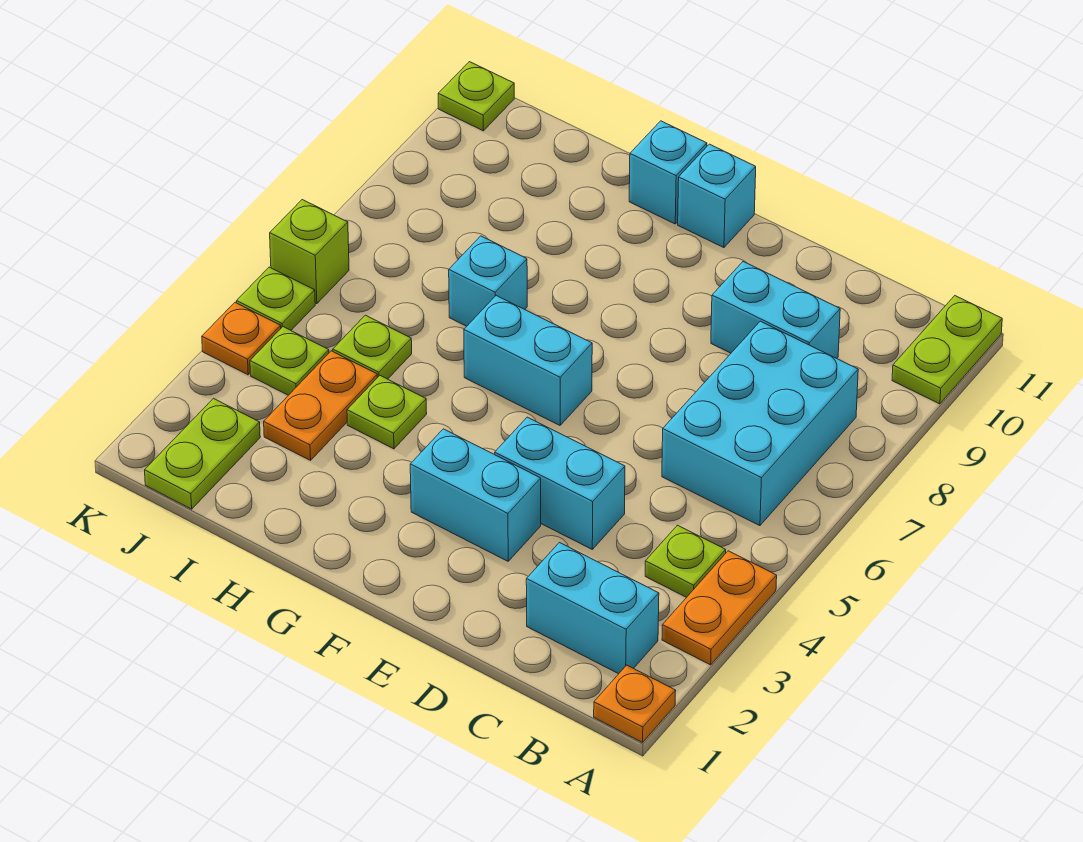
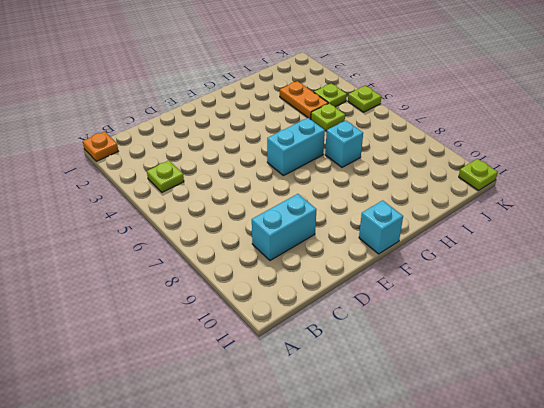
none -> orange plate A3:A4 level 1
none -> lime plate A10:A11 level 1
none -> cyan brick B2:C2 level 1

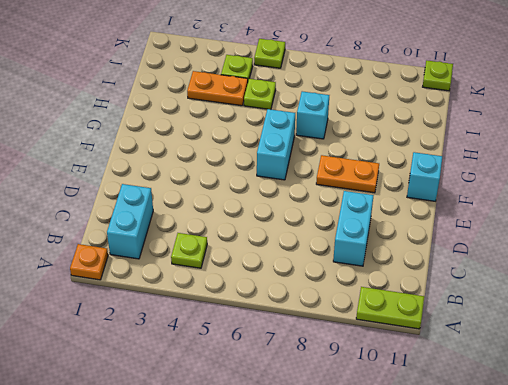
orange plate F8:F9 level 1 -> orange plate A3:A4 level 1
none -> cyan brick B6:C8 level 1
none -> cyan brick D4:E4 level 1
none -> cyan brick E3:F3 level 1

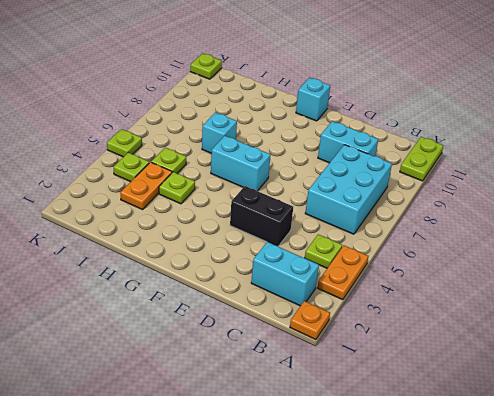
black brick D4:E4 level 1 -> cyan brick D4:E4 level 1
none -> cyan brick E3:F3 level 1
none -> cyan brick G11 level 1
none -> lime plate J1:J2 level 1

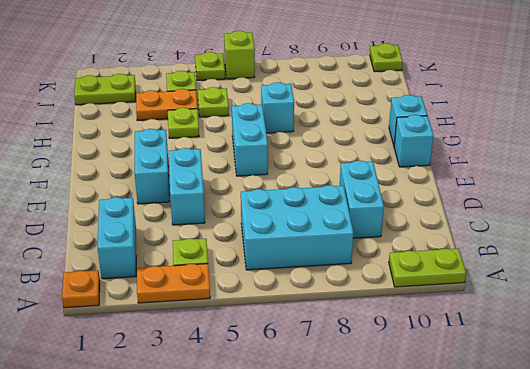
none -> orange plate K4 level 1

